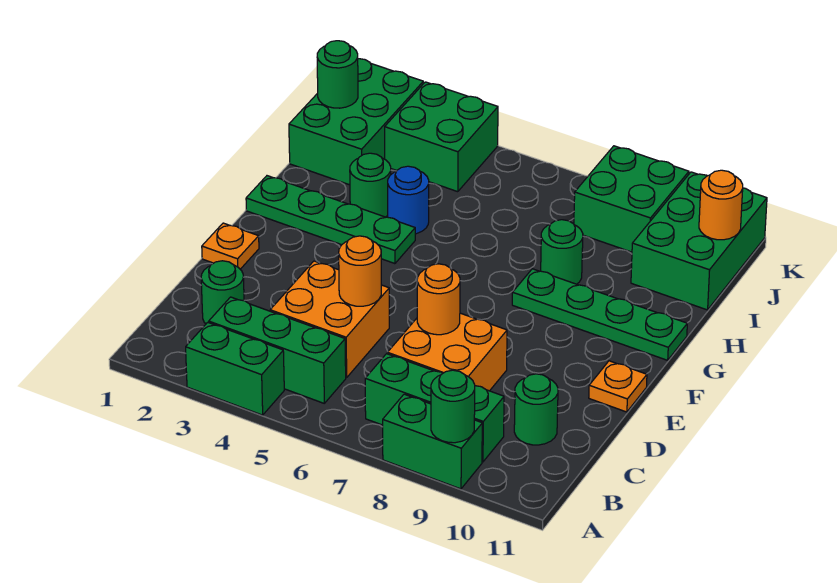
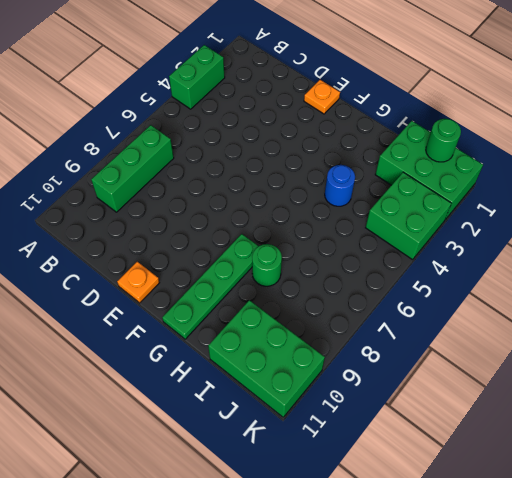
none -> green brick A8:A9 level 1
none -> green brick B3:B5 level 1
none -> green round brick C2 level 1

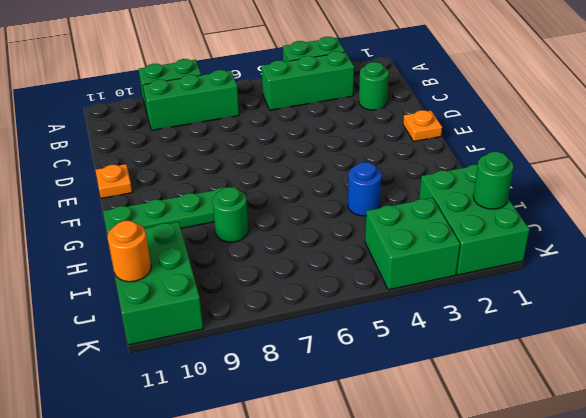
none -> orange brick C4:D5 level 1
none -> orange brick C7:D8 level 1
none -> green round brick C10 level 1

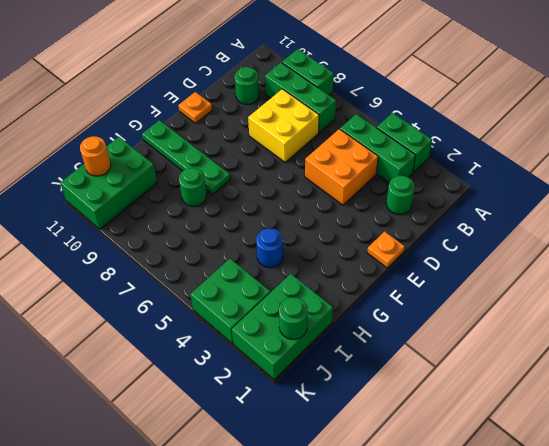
yellow brick C7:D8 level 1 -> orange brick C7:D8 level 1
none -> green plate G1:G4 level 1
none -> green round brick H3 level 1
none -> green brick J8:K9 level 1

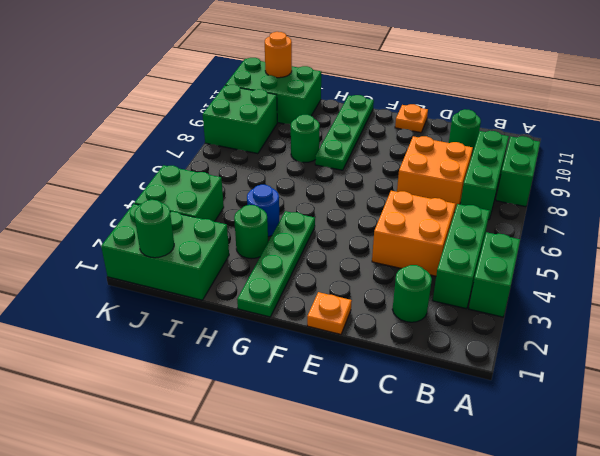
none -> green round brick A9 level 2
none -> orange round brick D5 level 2
none -> orange round brick D7 level 2

